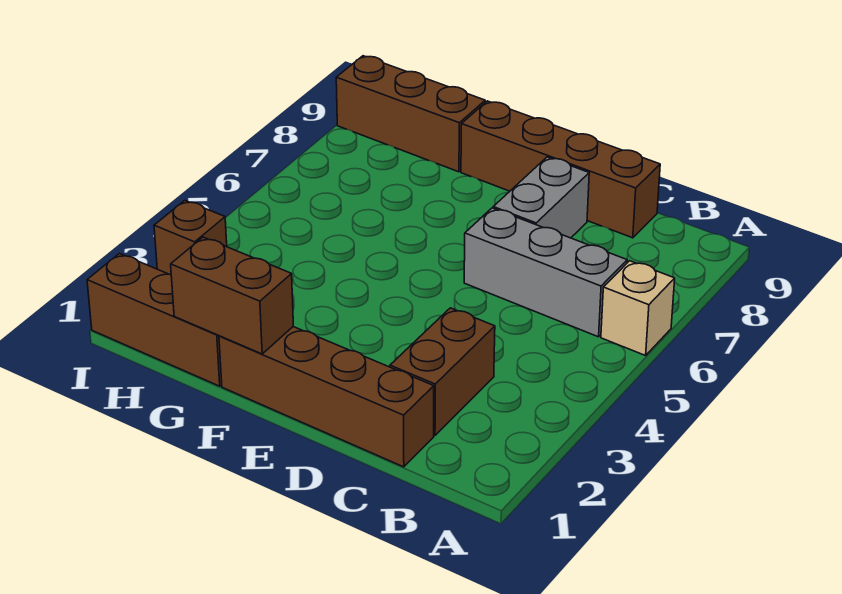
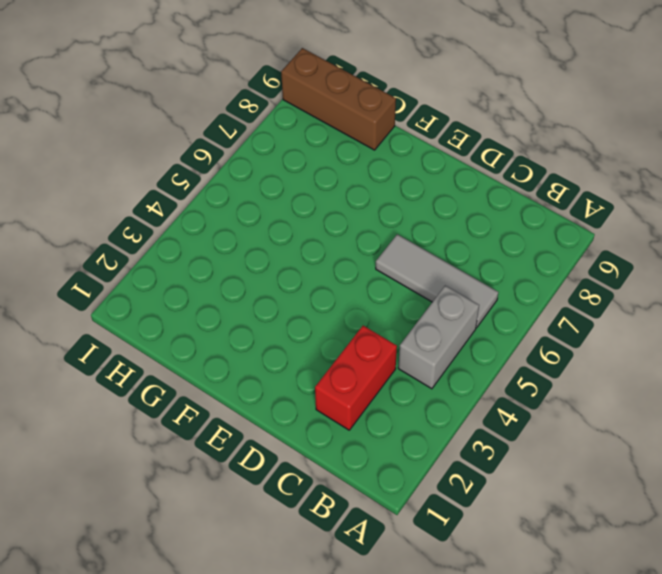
grey brick B4:B5 level 1 -> grey brick D7:D8 level 1
grey tile B6:D6 level 1 -> grey brick B6:D6 level 1
red brick C2:C3 level 1 -> brown brick C2:C3 level 1
none -> tan brick A6 level 1
none -> brown brick C1:F1 level 1

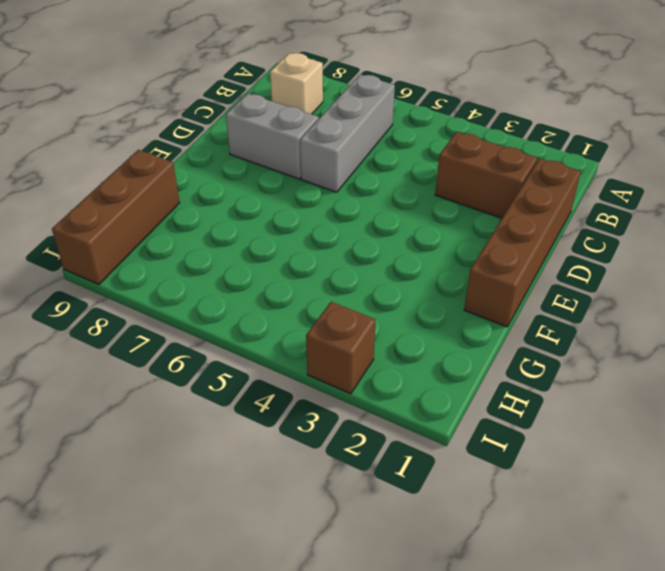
tan brick B8 level 1 -> tan brick A6 level 1
none -> brown brick C9:F9 level 1
none -> brown brick G1:I1 level 1

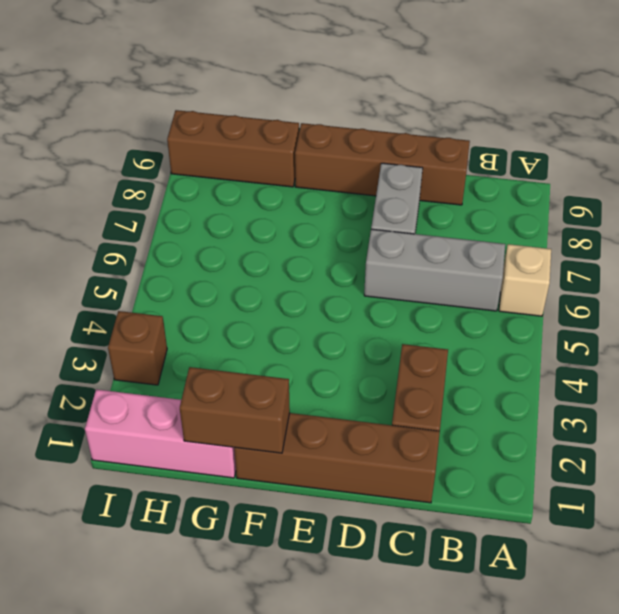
pink brick G1:I1 level 1 -> brown brick G1:I1 level 1

